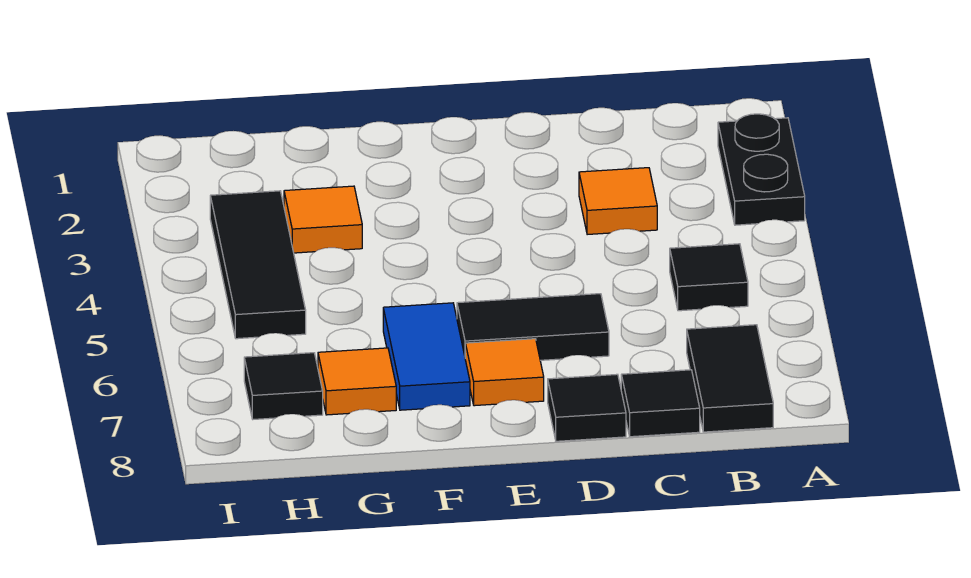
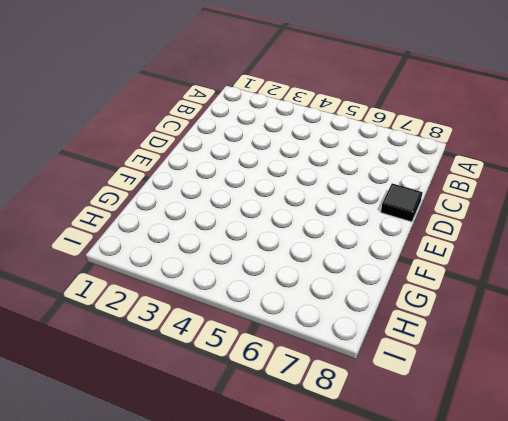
none -> black plate A2:A3 level 1
none -> black tile B5 level 1
none -> black tile B7:B8 level 1

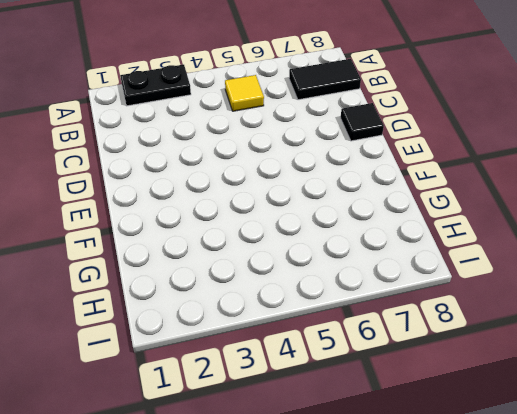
yellow tile B5 level 1 -> black tile B5 level 1
none -> orange tile C3 level 1
none -> black tile C8 level 1
none -> black tile D6:E6 level 1

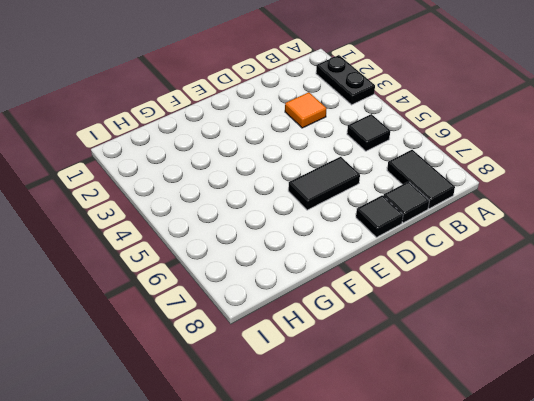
none -> orange tile E7 level 1
none -> blue tile F6:F7 level 1
none -> orange tile G3 level 1

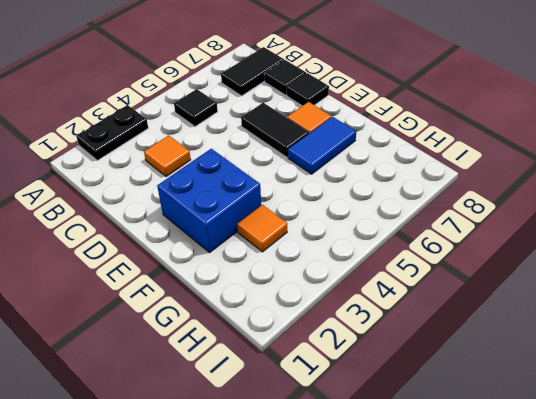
blue brick E2:F3 level 1 -> none
none -> orange tile G7 level 1
none -> black tile H3:H5 level 1
none -> black tile H7 level 1

